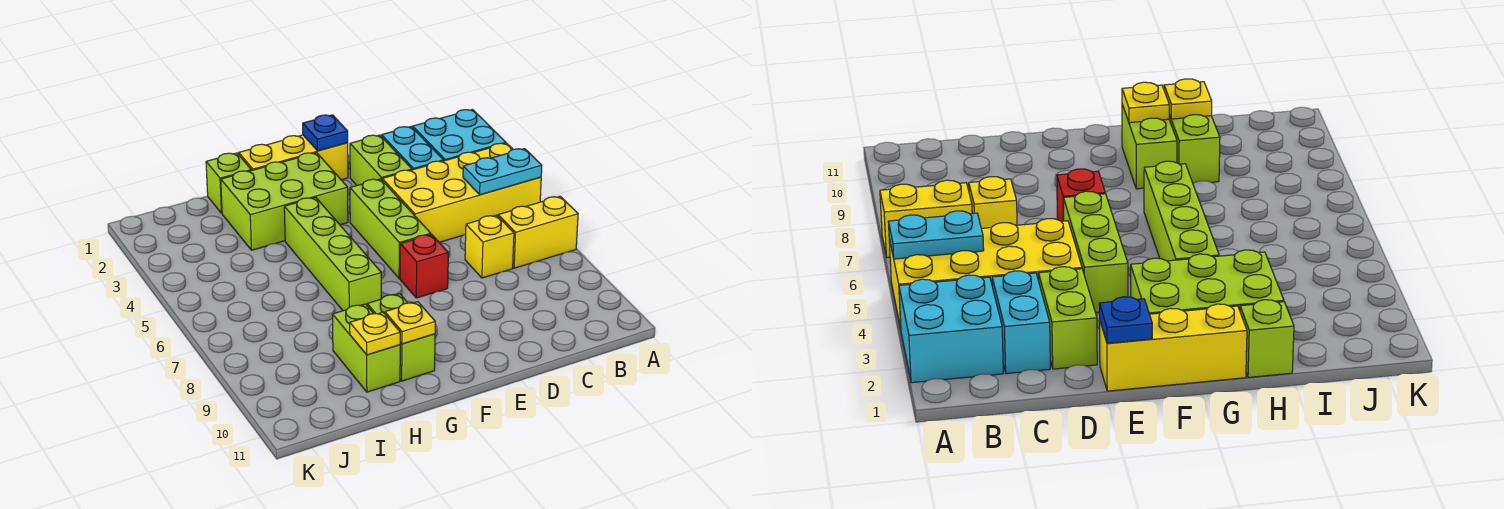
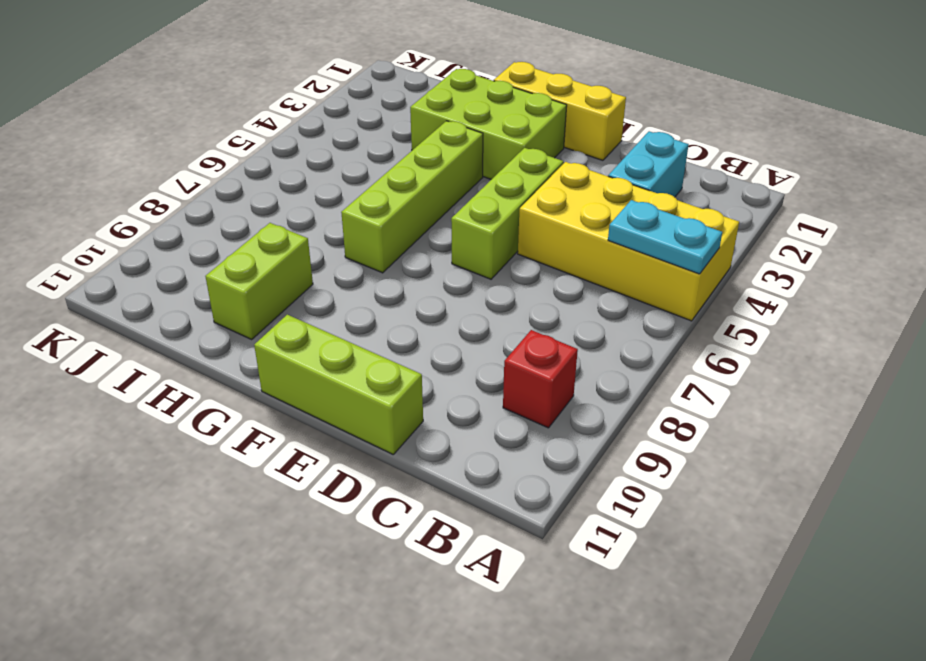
red brick B9 level 1 -> red brick E7 level 1
lime brick D11:F11 level 1 -> none
none -> cyan brick A2:B3 level 1
none -> yellow brick A7:B7 level 1
none -> yellow brick C7 level 1

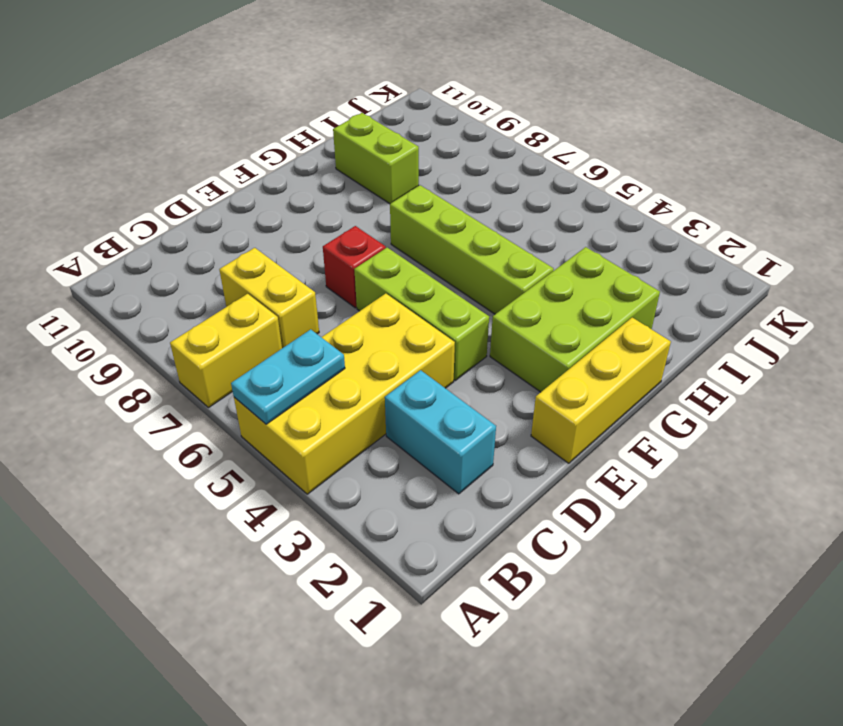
yellow brick C7:C8 level 1 -> yellow brick C7 level 1
none -> cyan brick A2:B3 level 1
none -> lime brick D2:D3 level 1
none -> lime brick G9:G10 level 1

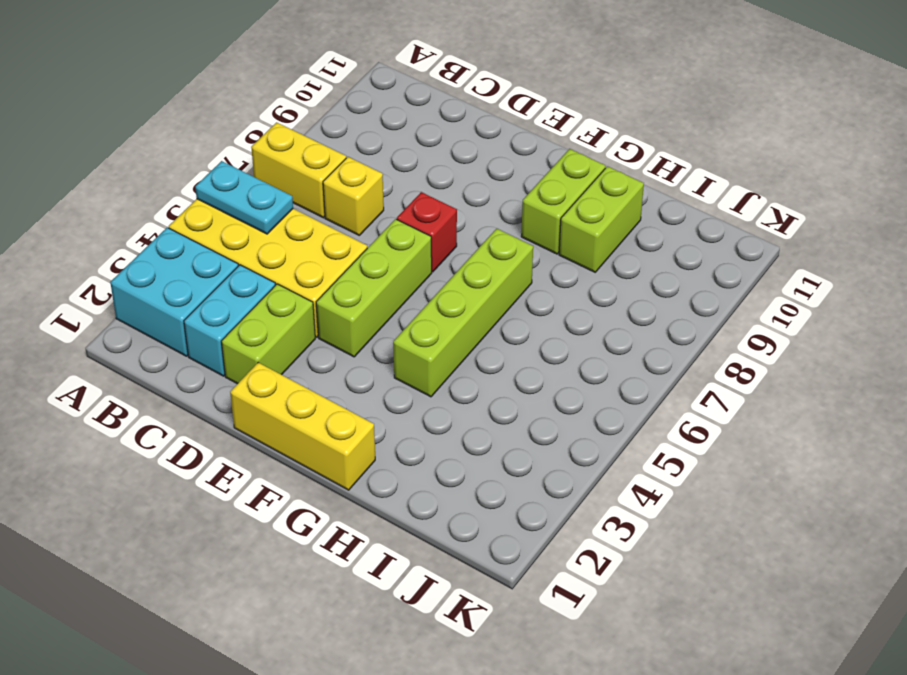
none -> lime brick F2:H3 level 1
none -> lime brick H1 level 1
none -> blue plate E1 level 2

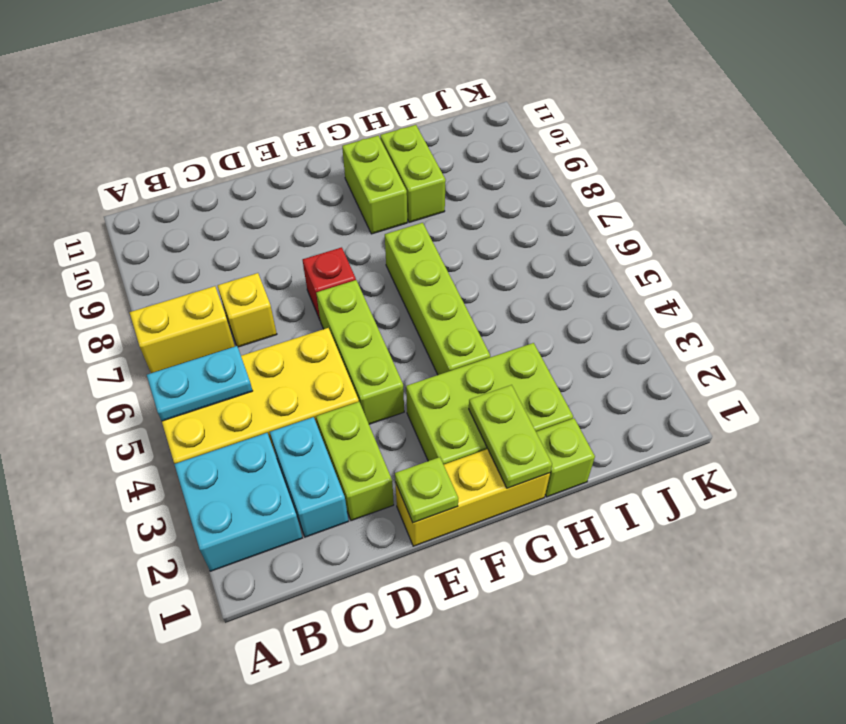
lime plate E1 level 2 -> blue plate E1 level 2
lime plate G1:G2 level 2 -> none
none -> yellow plate G10 level 2
none -> yellow plate H10 level 2

